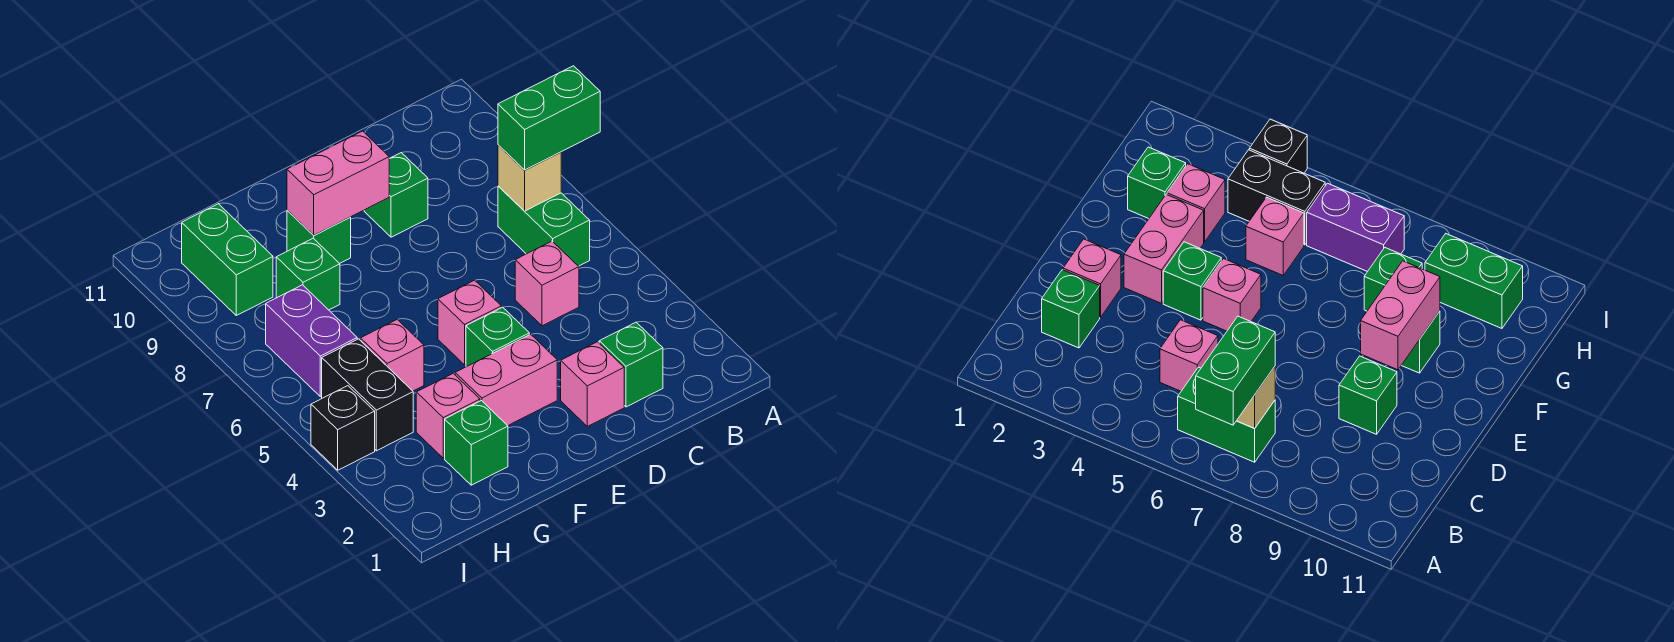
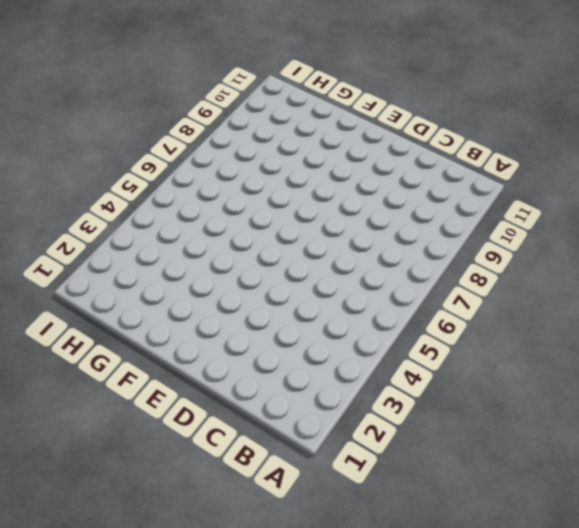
none -> green brick B6:B7 level 1
none -> green brick C2 level 1
none -> pink brick C5 level 1

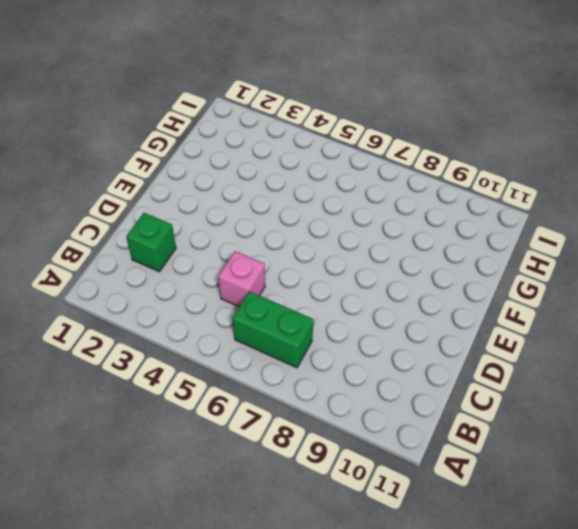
none -> pink brick D2 level 1
none -> green brick D9 level 1
none -> pink brick E3:F3 level 1

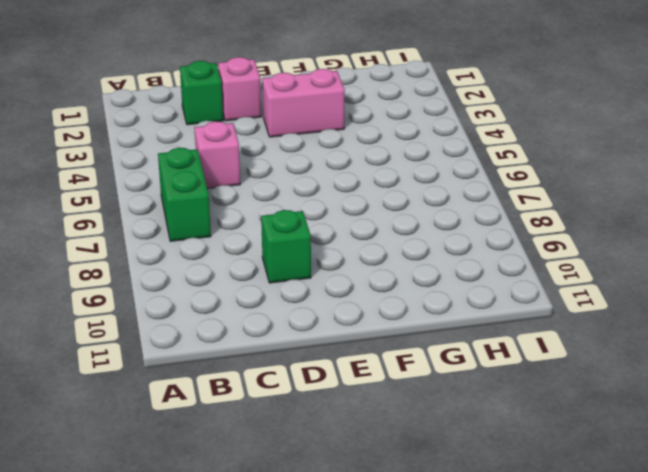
none -> green brick E4 level 1
none -> pink brick E5 level 1
none -> green brick F9 level 1

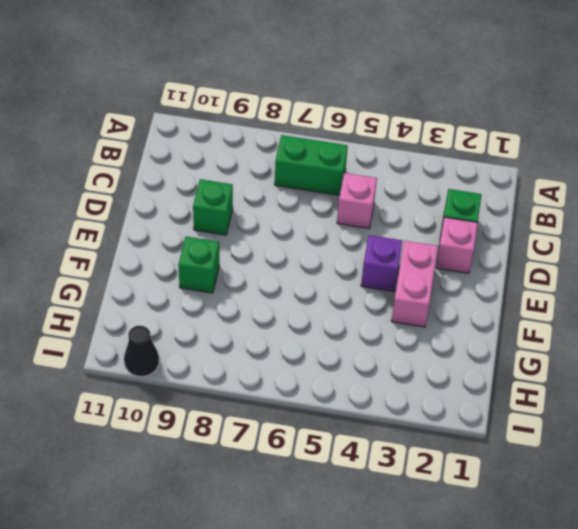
purple brick E4 level 1 -> green brick E4 level 1
black cone I10 level 1 -> none
none -> pink brick E5 level 1
none -> green brick G2 level 1
none -> pink brick G3 level 1

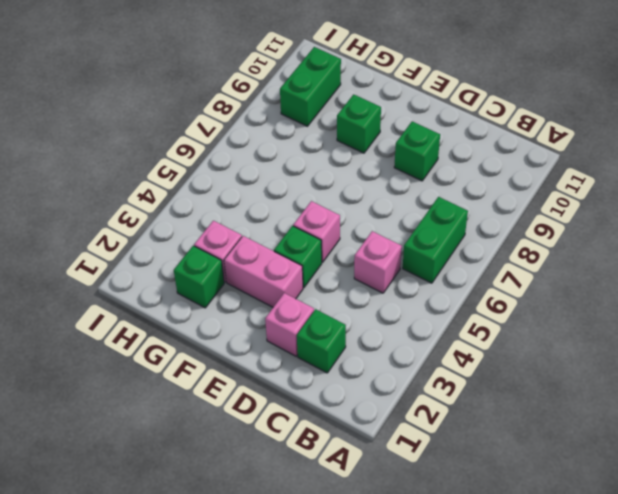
none -> pink brick G5 level 1
none -> green brick G8 level 1
none -> black brick H4:H5 level 1

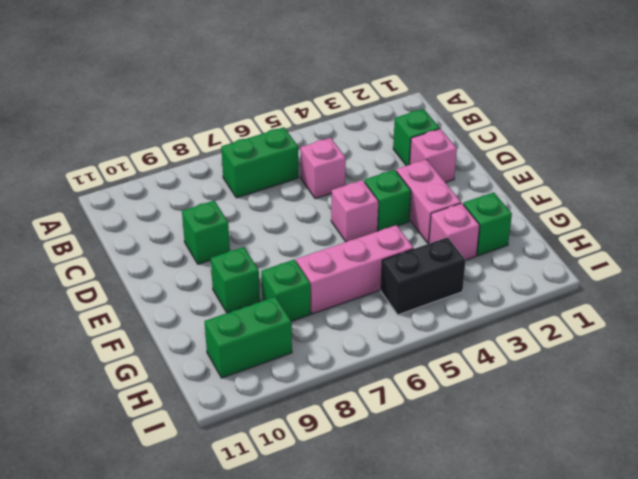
pink brick G5:G7 level 1 -> pink brick G5 level 1
none -> purple brick H6:H7 level 1
none -> black brick I4 level 1
none -> tan brick B7 level 2

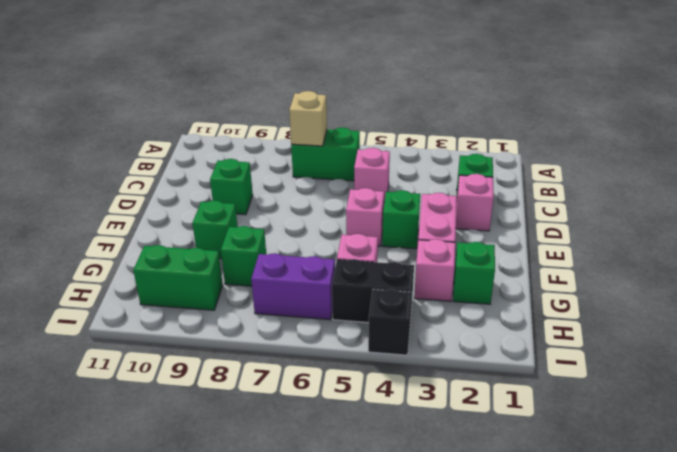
none -> pink brick E9:F9 level 2
none -> green brick A7:B7 level 3

